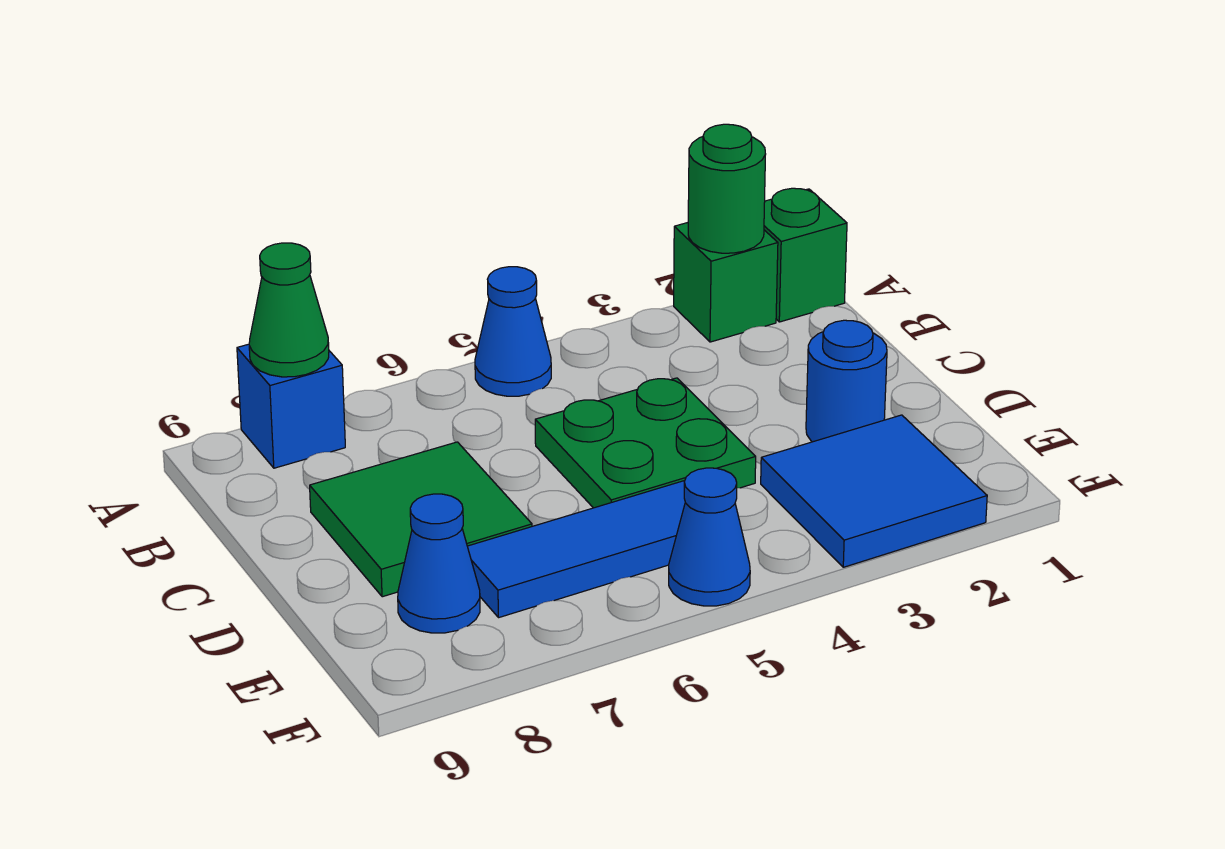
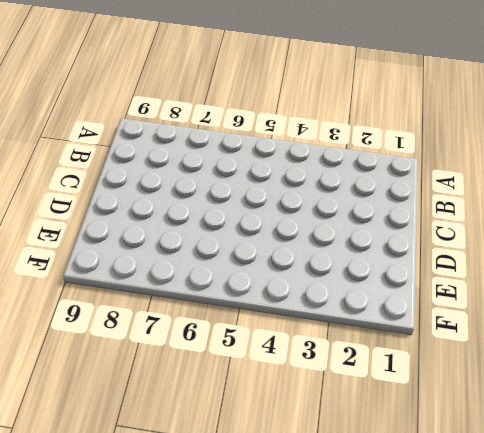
none -> green brick A1 level 1
none -> green brick A2 level 1
none -> blue cone A5 level 1

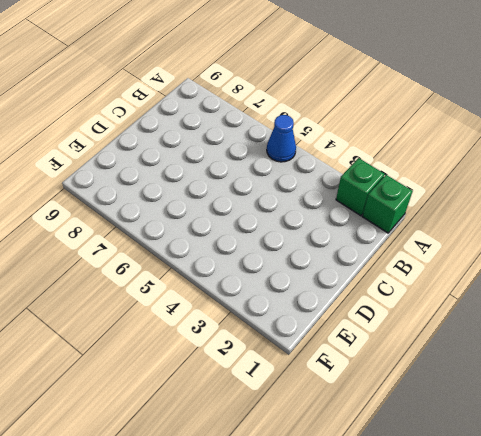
none -> blue brick A8 level 1
none -> green plate C4:D5 level 1
none -> green tile C7:D8 level 1

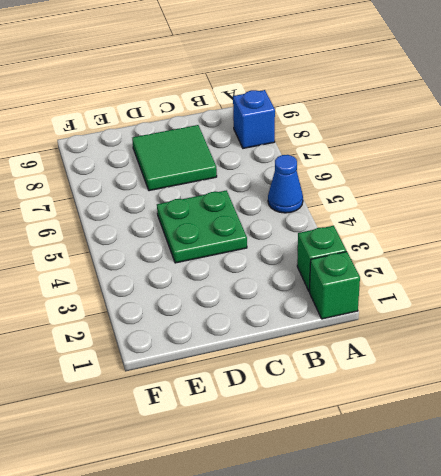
none -> blue round brick D2 level 1
none -> blue tile E2:F3 level 1
none -> blue tile E5:E7 level 1

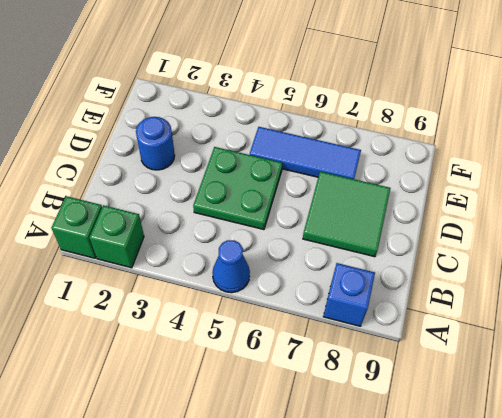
none -> blue tile E2:F3 level 1
none -> blue cone E8 level 1
none -> blue cone F5 level 1

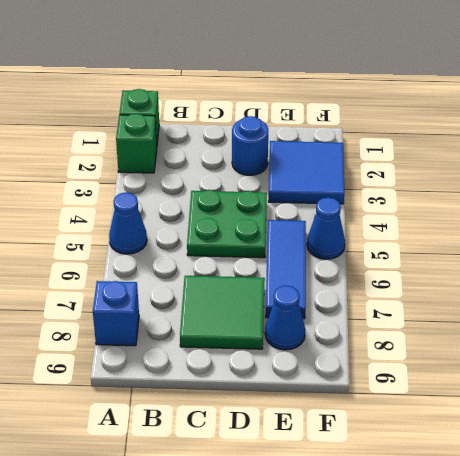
none -> green round brick A2 level 2
none -> green cone A8 level 2

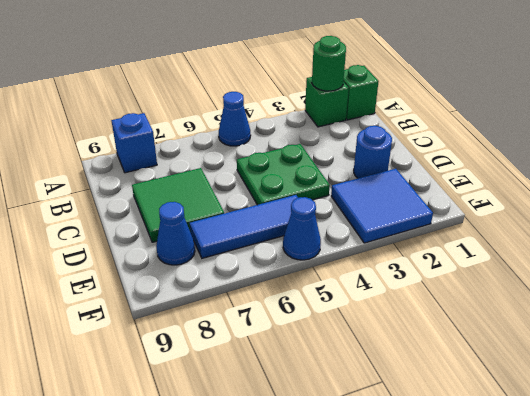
none -> green cone A8 level 2

